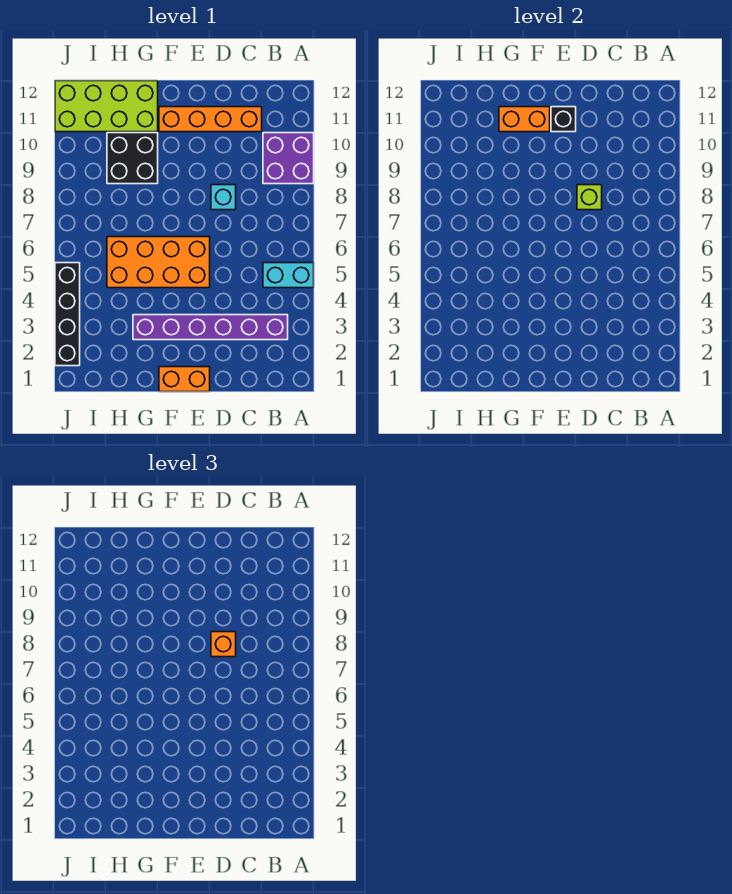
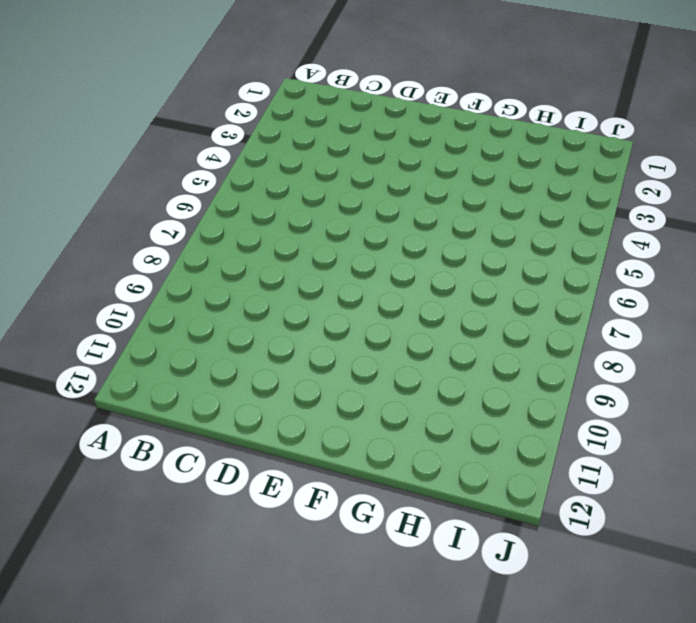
none -> cyan brick A5:B5 level 1
none -> purple brick A9:B10 level 1
none -> purple brick B3:G3 level 1

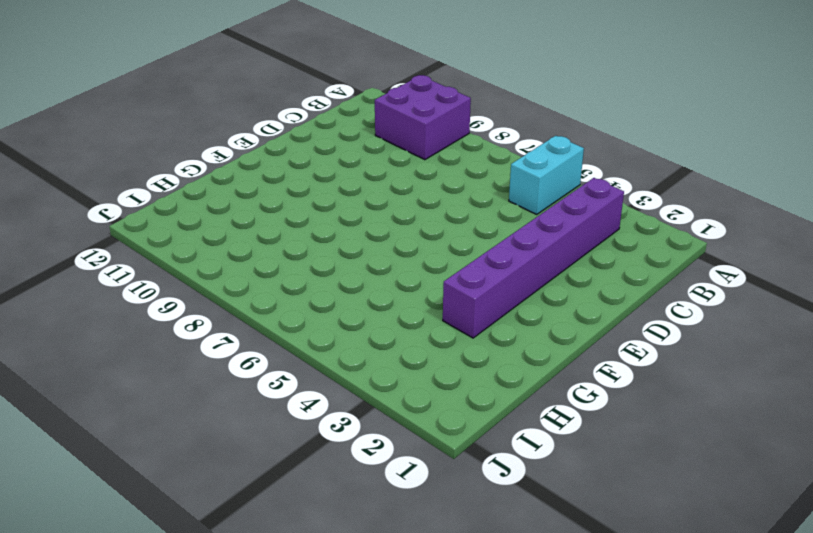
none -> orange brick C11:F11 level 1
none -> cyan brick D8 level 1
none -> orange brick E1:F1 level 1

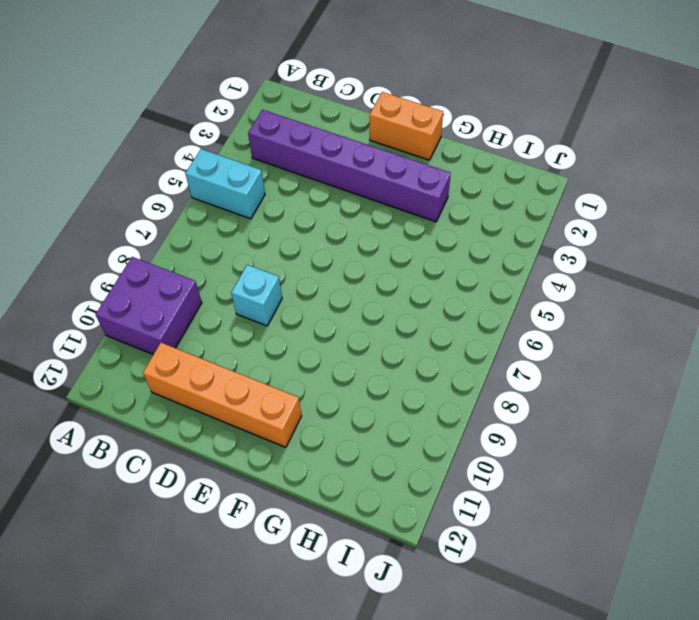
none -> orange brick E5:H6 level 1
none -> black brick G9:H10 level 1
none -> lime brick G11:J12 level 1

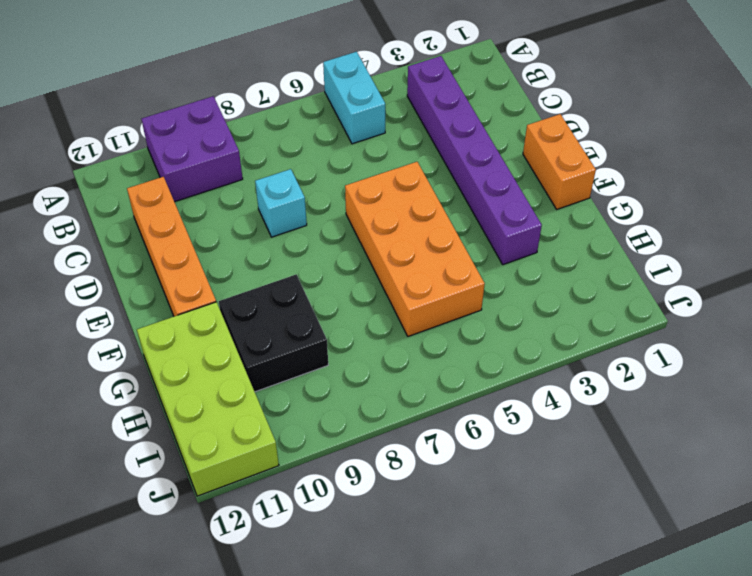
none -> black brick J2:J5 level 1
none -> lime brick D8 level 2
none -> black brick E11 level 2

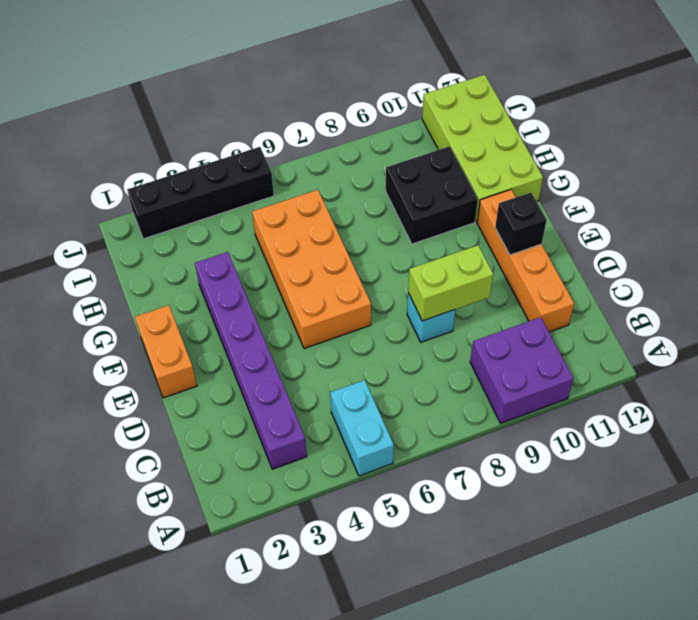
lime brick D8:D9 level 2 -> lime brick D8 level 2
none -> orange brick F11:G11 level 2
none -> orange brick D8 level 3

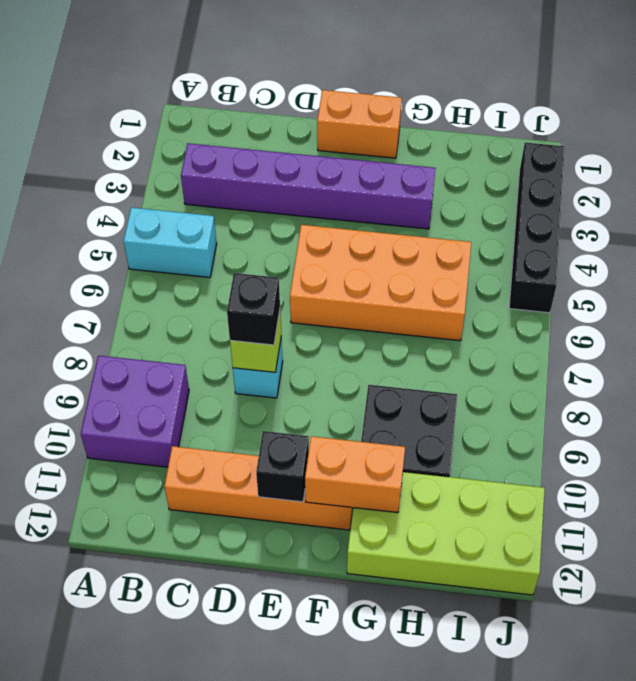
black brick D8 level 3 -> orange brick D8 level 3

